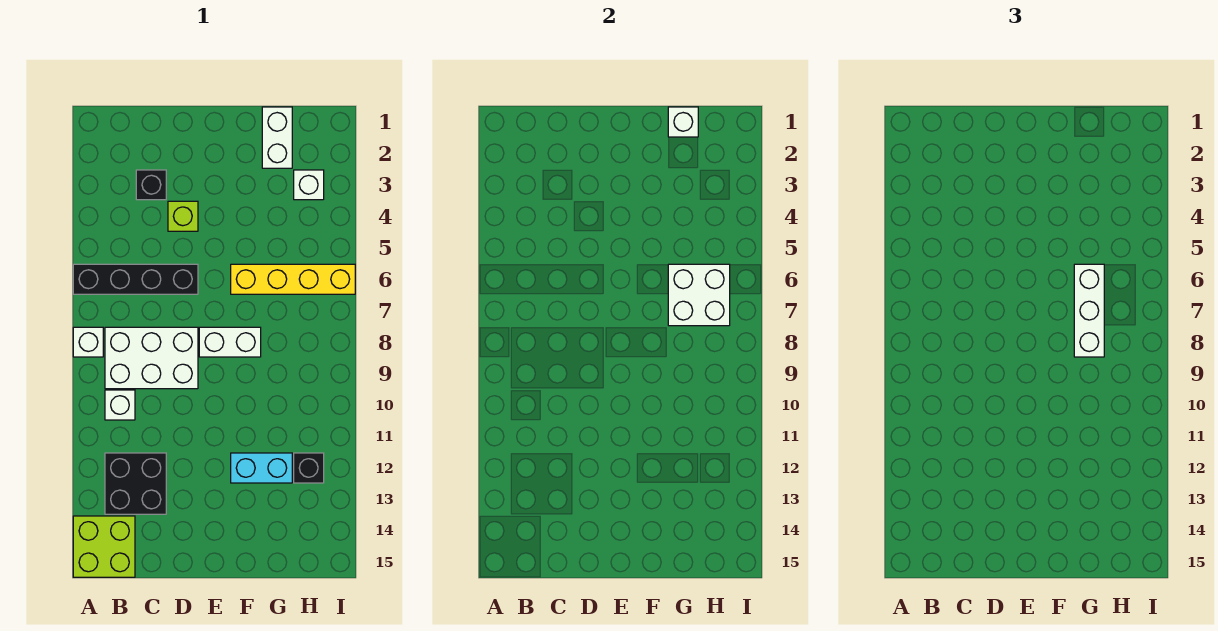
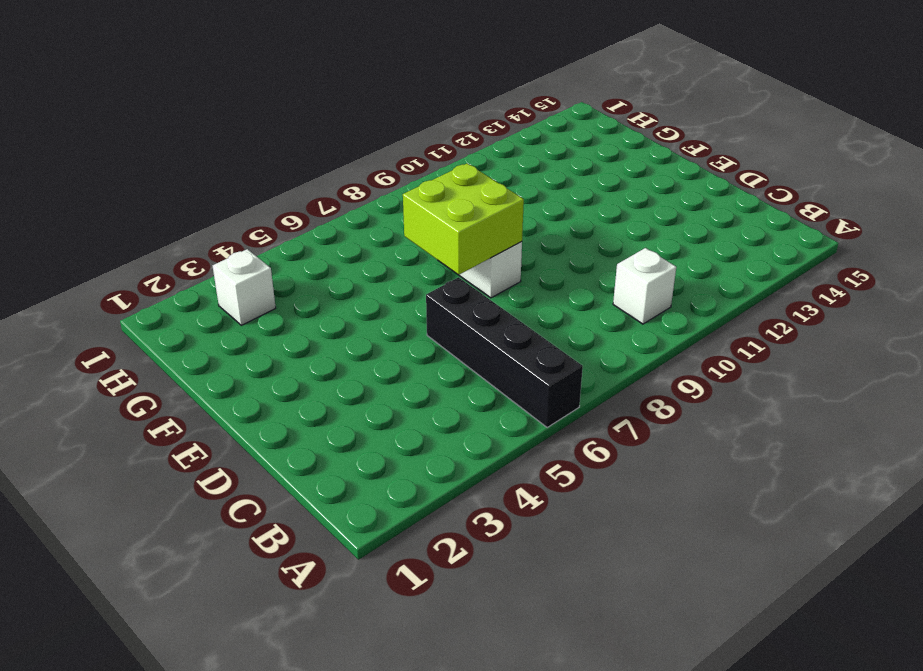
lime brick E7:F8 level 2 -> lime brick A14:B15 level 1
none -> white brick A8 level 1
none -> white brick B8:D9 level 1
none -> black brick B12:C13 level 1

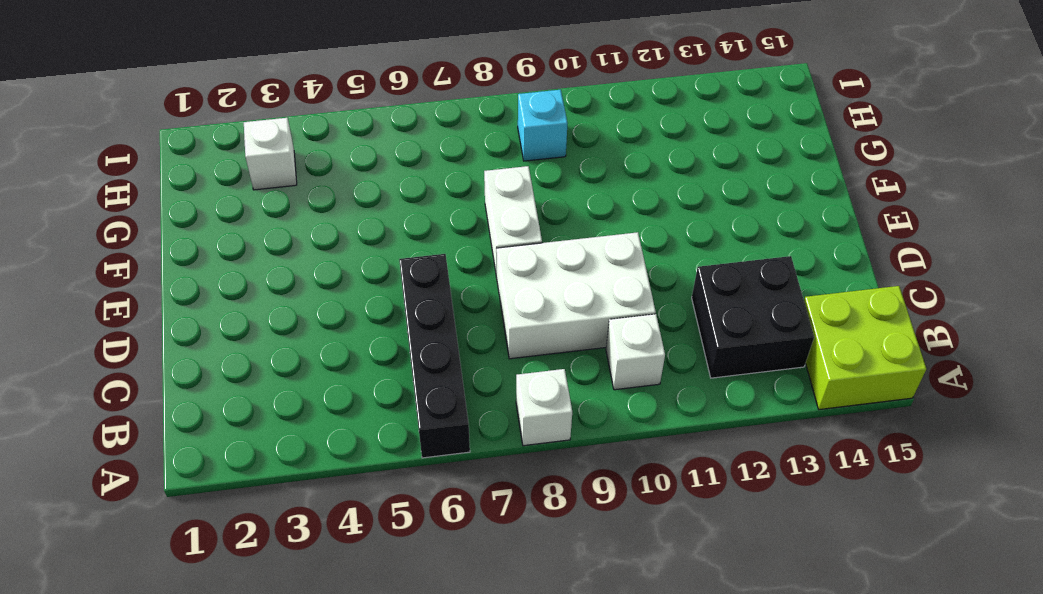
white brick C8:D10 level 1 -> white brick B8:D9 level 1
cyan brick H9 level 1 -> none
none -> black brick C3 level 1
none -> lime brick D4 level 1
none -> yellow brick F6:I6 level 1

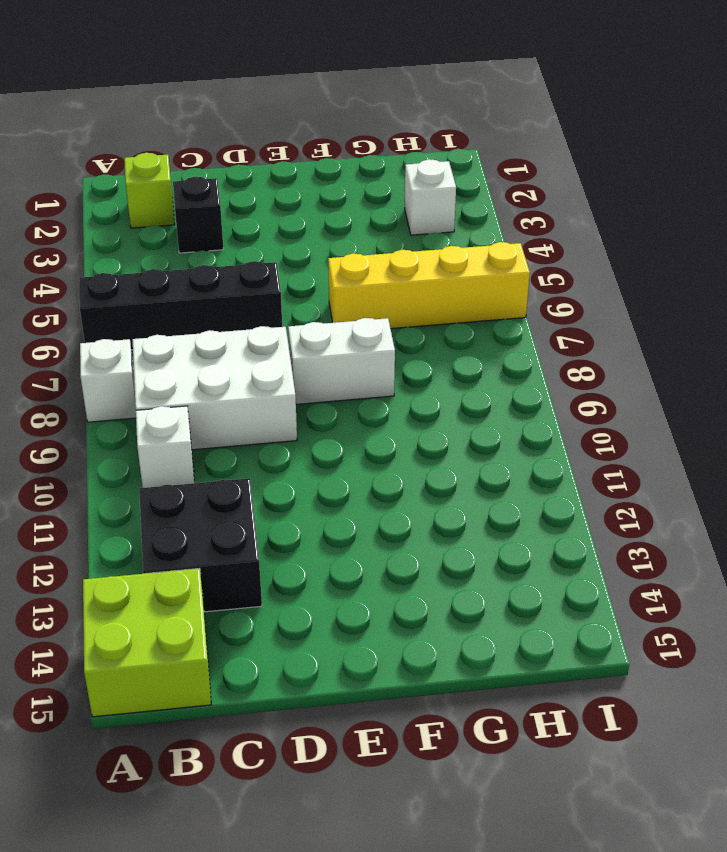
lime brick B2 level 1 -> lime brick D4 level 1
none -> cyan brick F12:G12 level 1
none -> white brick G1:G2 level 1
none -> black brick H12 level 1

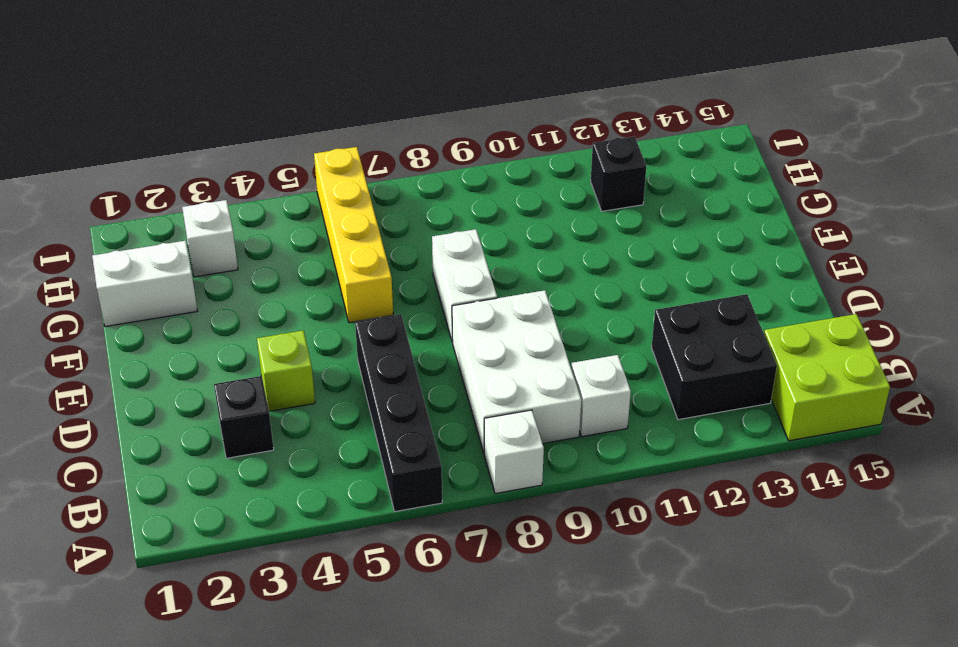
none -> cyan brick F12:G12 level 1
none -> white brick G1 level 2
none -> white brick G6:H7 level 2

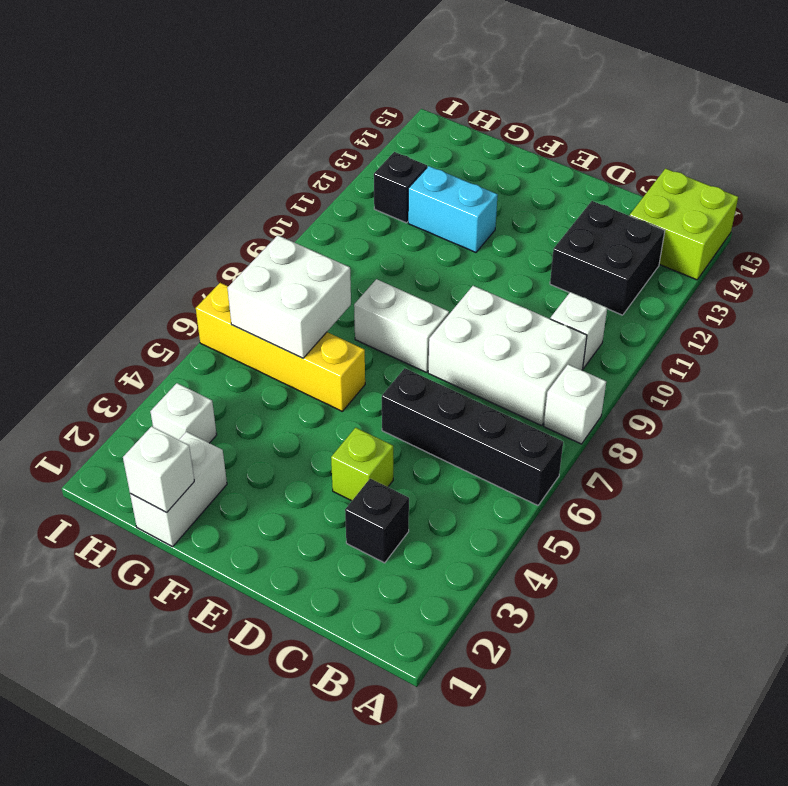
none -> white brick G6:G8 level 3

